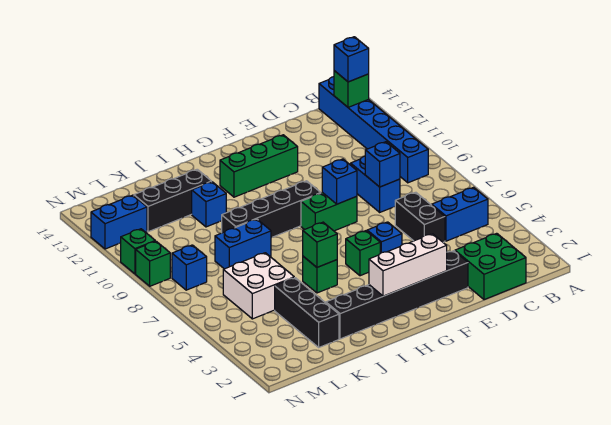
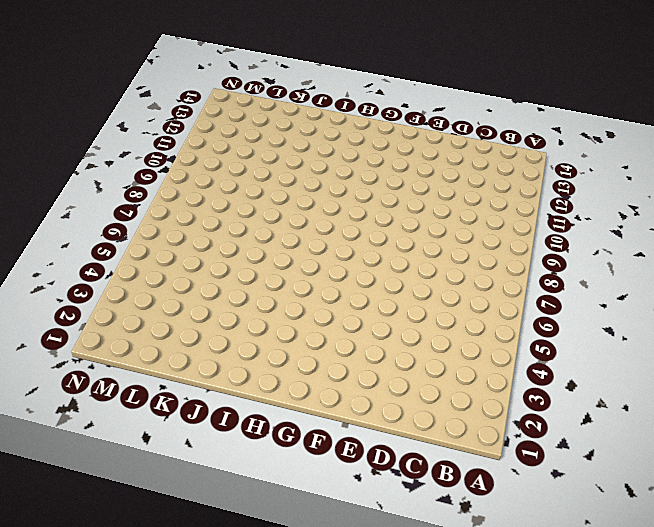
none -> blue brick B5:C5 level 1
none -> blue brick B9:B14 level 1
none -> green brick C1:D2 level 1

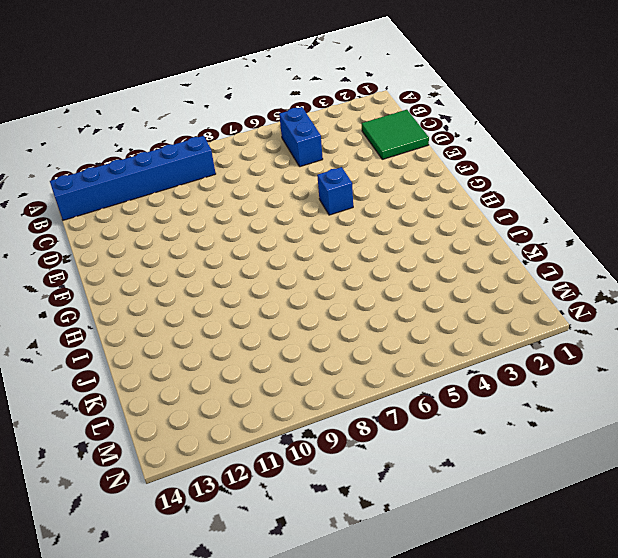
green tile C1:D2 level 1 -> green brick C1:D2 level 1
none -> black brick D5:D6 level 1
none -> blue brick D8:D9 level 1
none -> black brick E2:J2 level 1

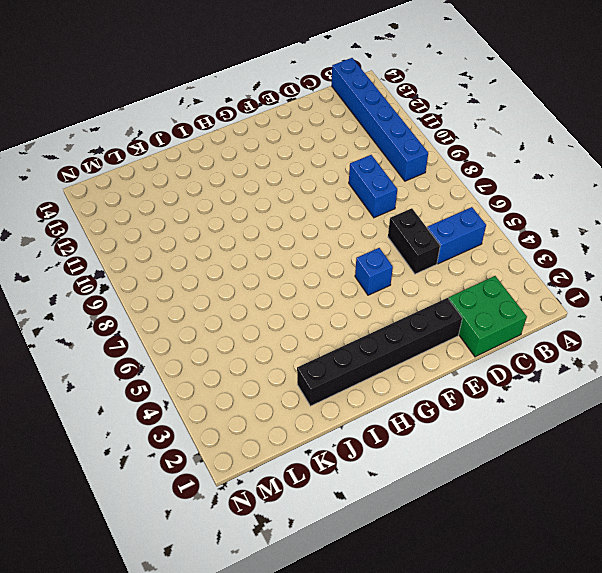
none -> green brick F8:G8 level 1
none -> green brick F12:H12 level 1
none -> green brick G5 level 1

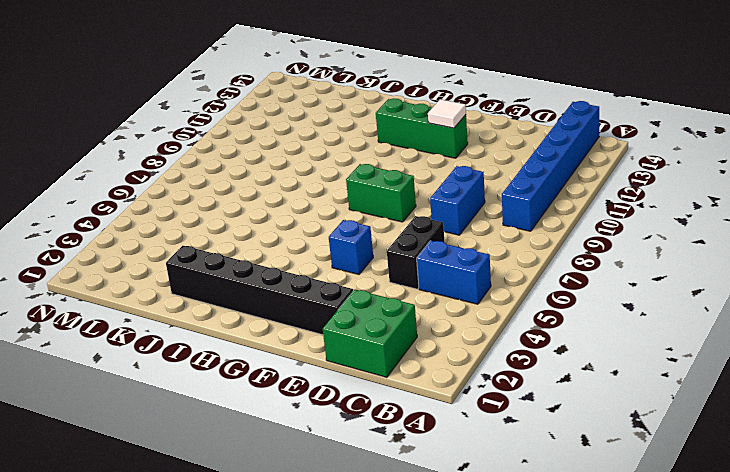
white tile F12 level 2 -> none
none -> green brick G5 level 1
none -> black brick G9:J9 level 1
none -> green brick I5 level 1

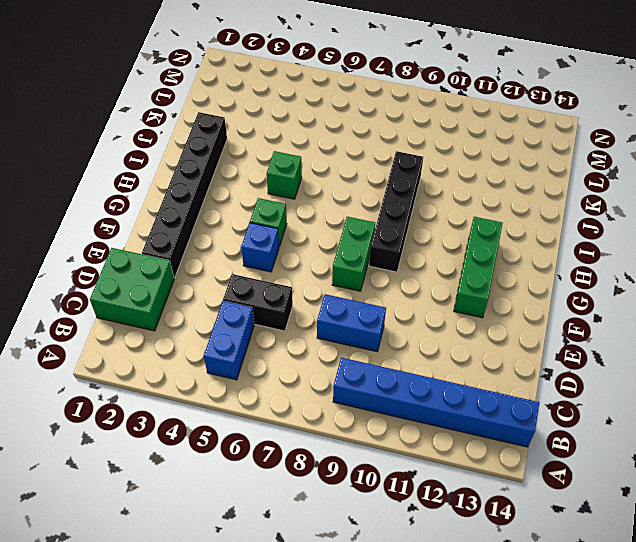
none -> blue brick J8:K8 level 1
none -> blue brick J11 level 1
none -> black brick J12:L12 level 1

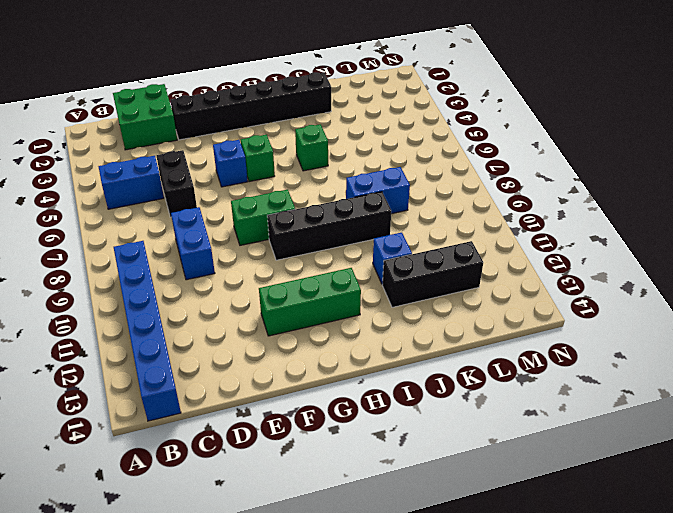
none -> black brick K2:K4 level 1
none -> white brick K5:L6 level 1
none -> blue brick M8 level 1

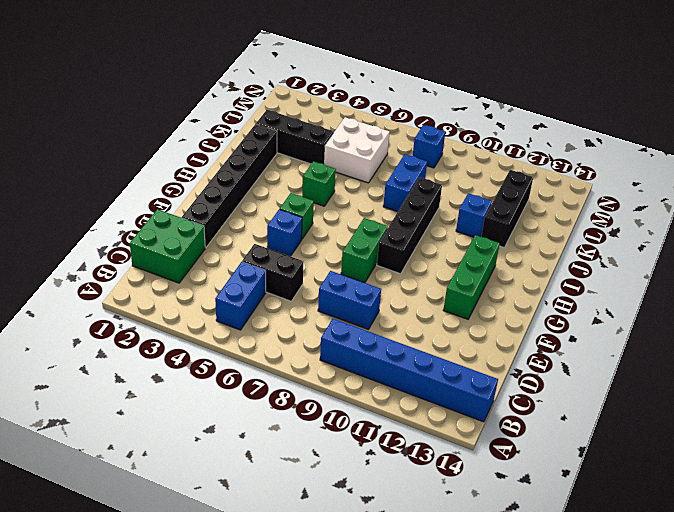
none -> blue brick M12:N12 level 1
none -> green brick N9 level 1
none -> green brick N10 level 1

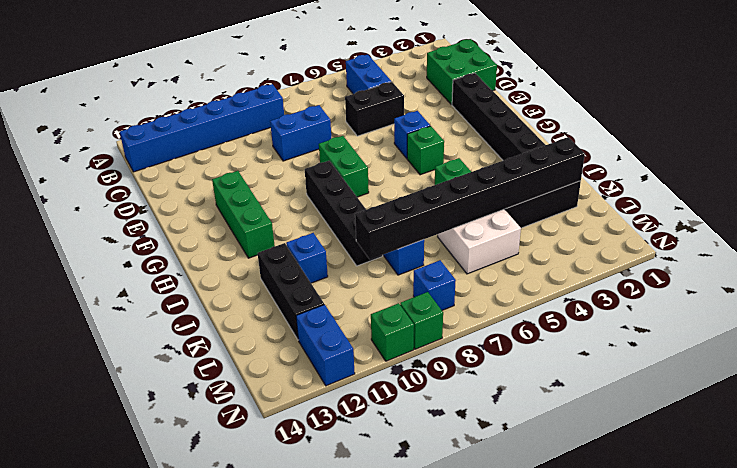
black brick K2:K9 level 2 -> none
none -> green brick B13 level 2
none -> blue brick D8 level 2
none -> white brick F2:H2 level 2

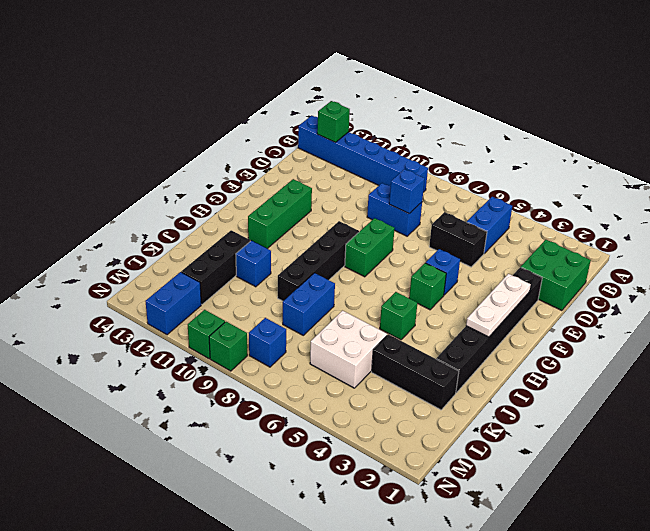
white plate F2:H2 level 2 -> white brick F2:H2 level 2
none -> blue brick F8 level 2
none -> green brick I5 level 2
none -> blue brick B13 level 3

